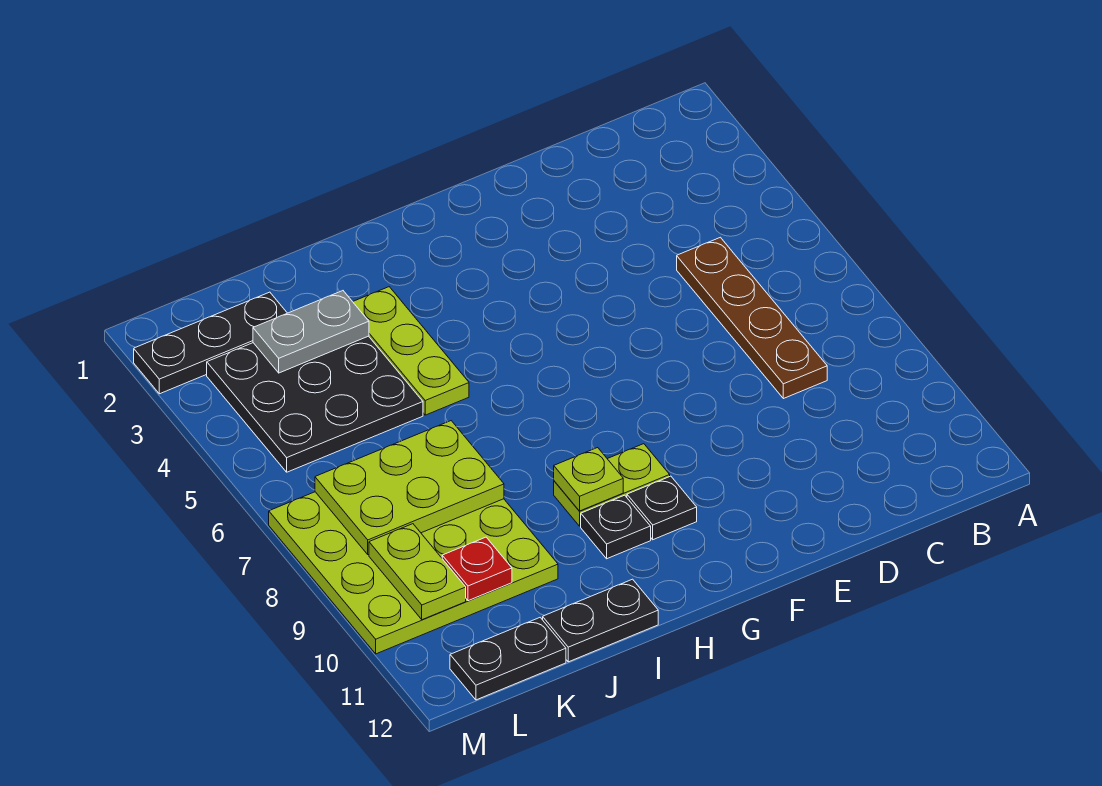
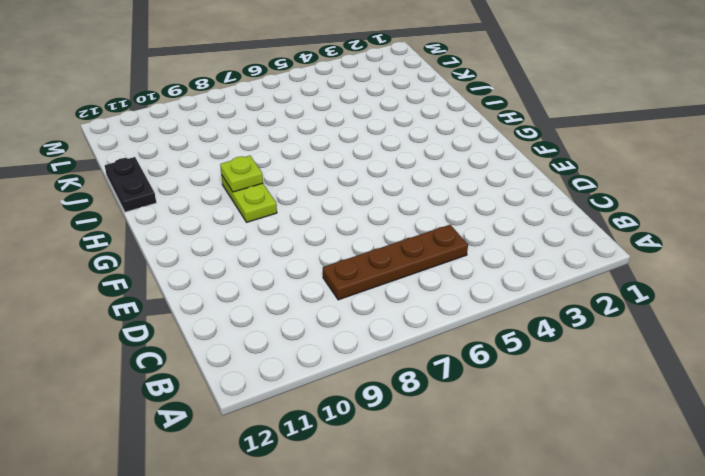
none -> black plate G10 level 1
none -> black plate H10 level 1
none -> lime plate I3:I5 level 1

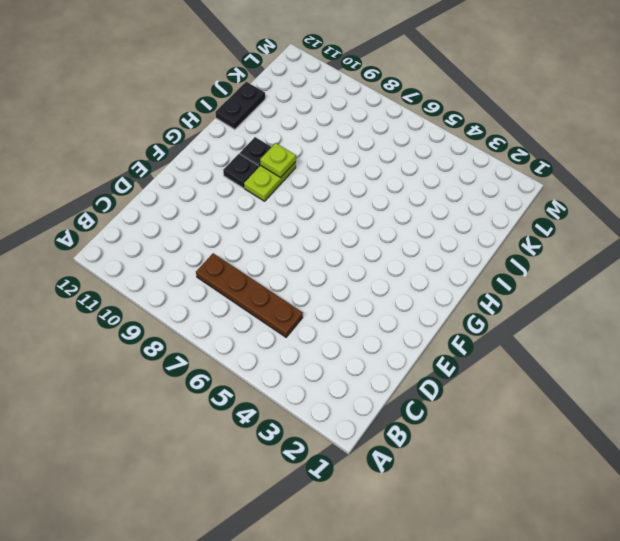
none -> lime plate I3:I5 level 1
none -> black plate J3:L5 level 1
none -> lime plate J7:M10 level 1

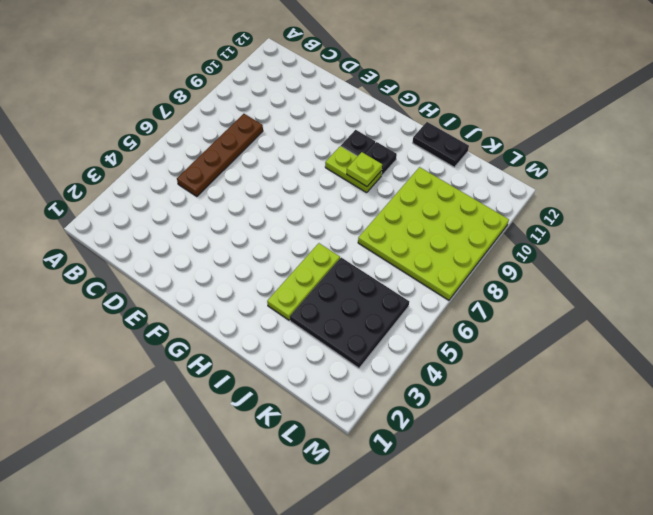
none -> black plate K2:M2 level 1
none -> black plate K12:L12 level 1
none -> grey plate J3:K3 level 2

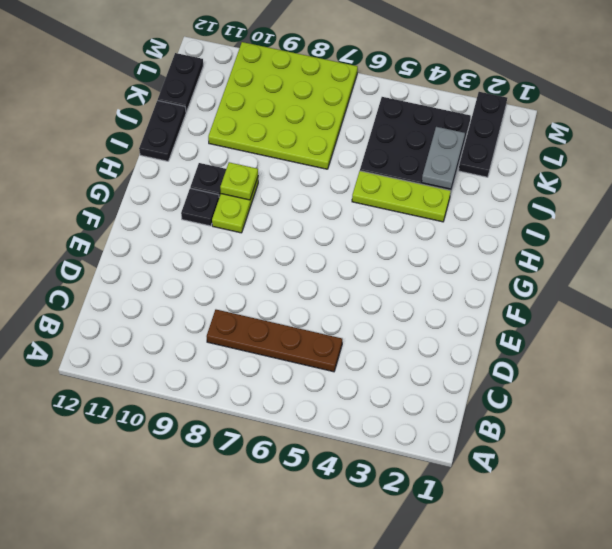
none -> lime plate J7:L8 level 2
none -> red plate K10 level 2
none -> lime plate L9:L10 level 2

